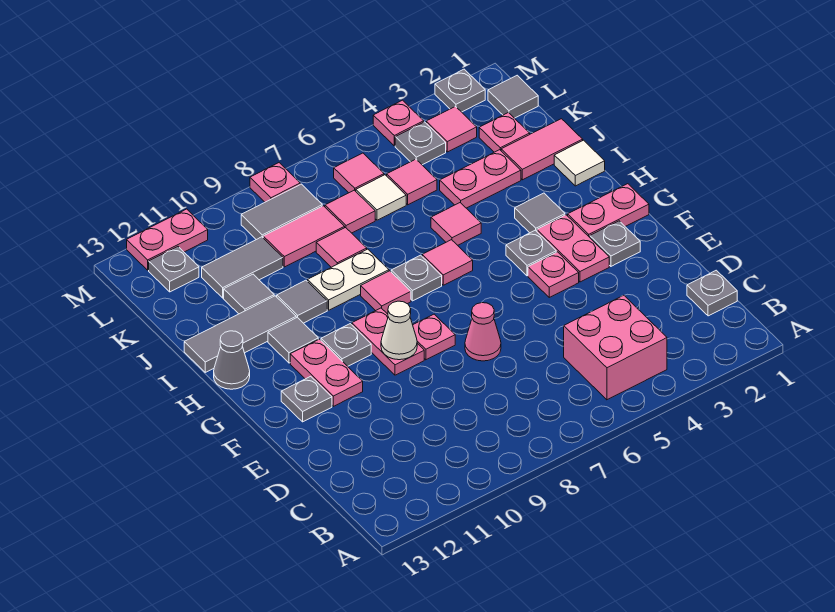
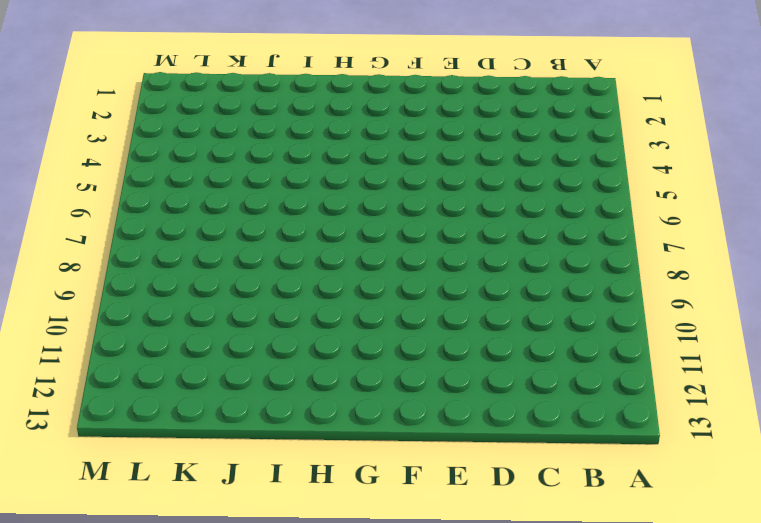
none -> pink brick B4:C5 level 1
none -> grey plate C1 level 1
none -> pink cone E7 level 1
none -> grey plate F2 level 1

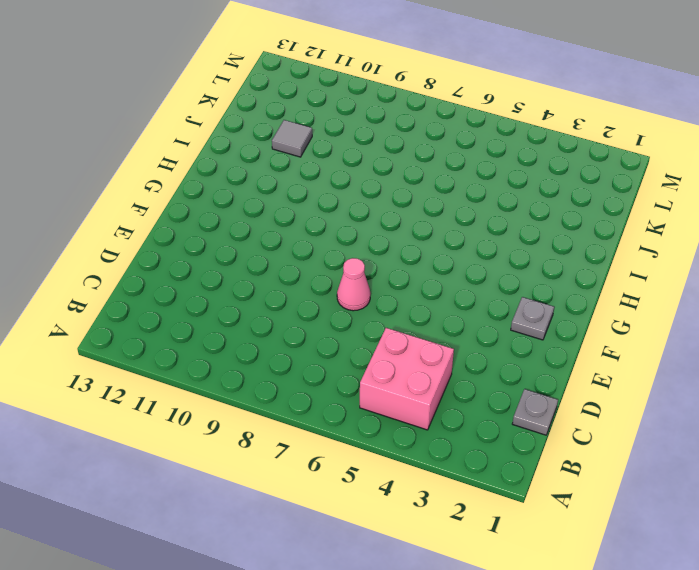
none -> pink plate F3:G3 level 1
none -> pink plate F4 level 1
none -> pink plate F8 level 1
none -> pink plate F9:G9 level 1

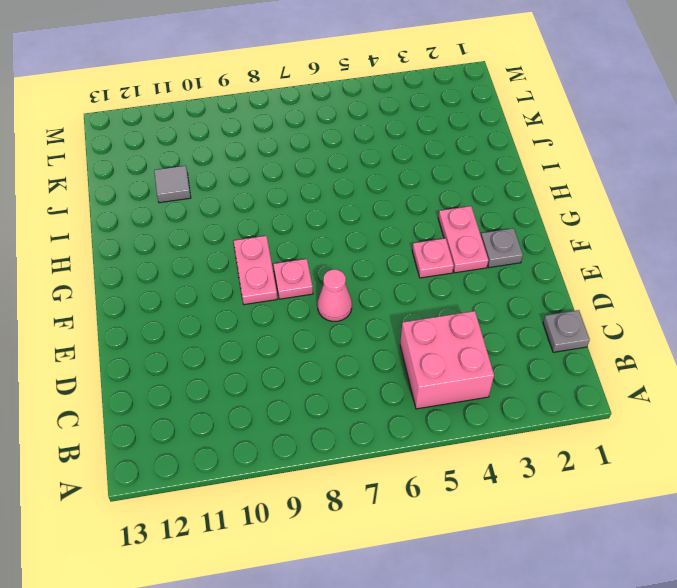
none -> pink plate F11:G11 level 1
none -> grey plate F12 level 1
none -> pink plate G1:G2 level 1
none -> grey plate G4 level 1

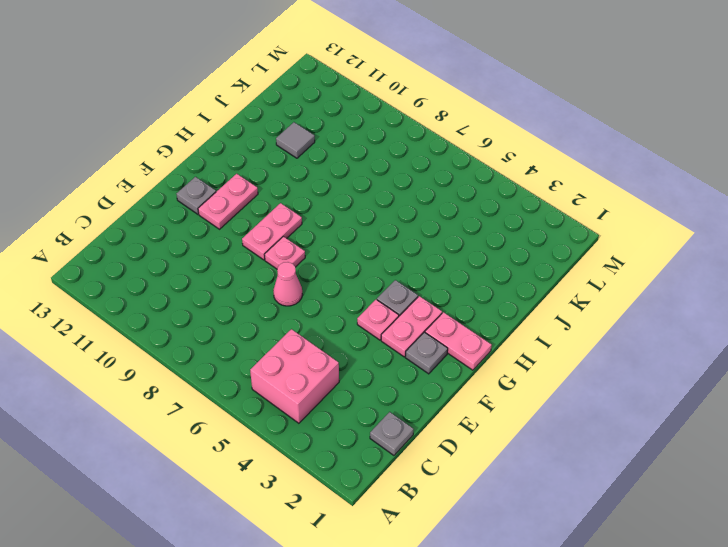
none -> grey plate G10 level 1
none -> grey tile H3 level 1
none -> pink tile H6 level 1
none -> grey plate H7 level 1

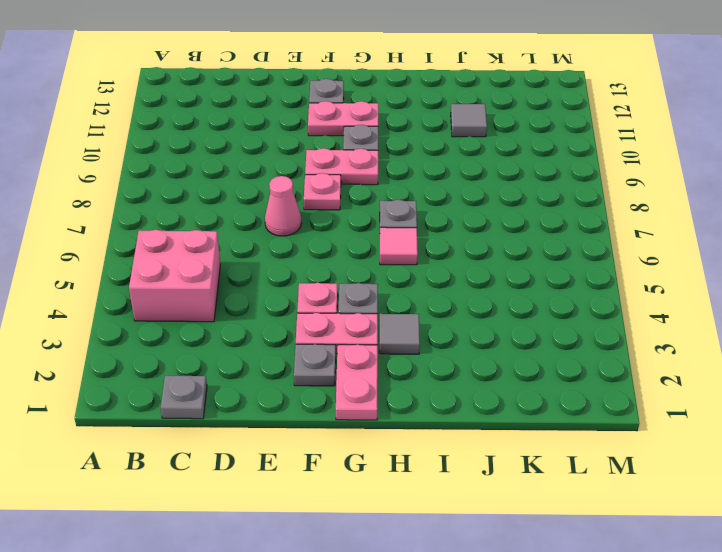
none -> pink tile H8 level 1
none -> grey tile H11 level 1
none -> grey cone H13 level 1
none -> white tile I1 level 1

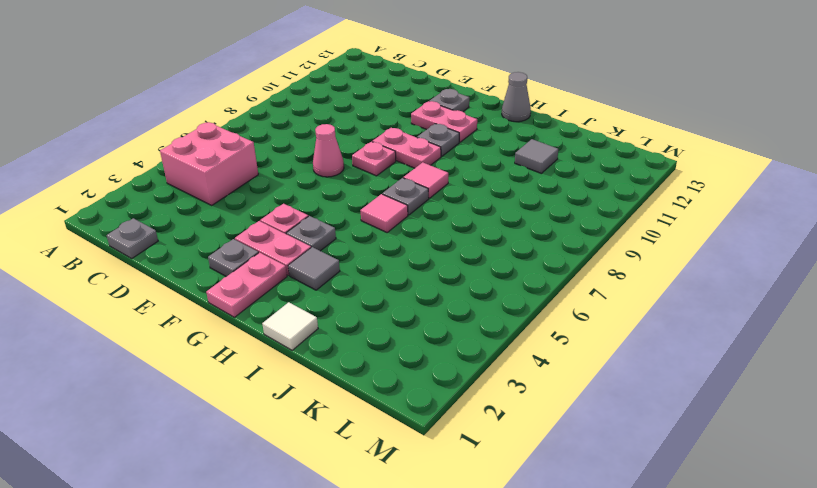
none -> grey tile H11 level 1
none -> pink tile I5 level 1
none -> white plate I8:I9 level 1
none -> grey tile I10 level 1

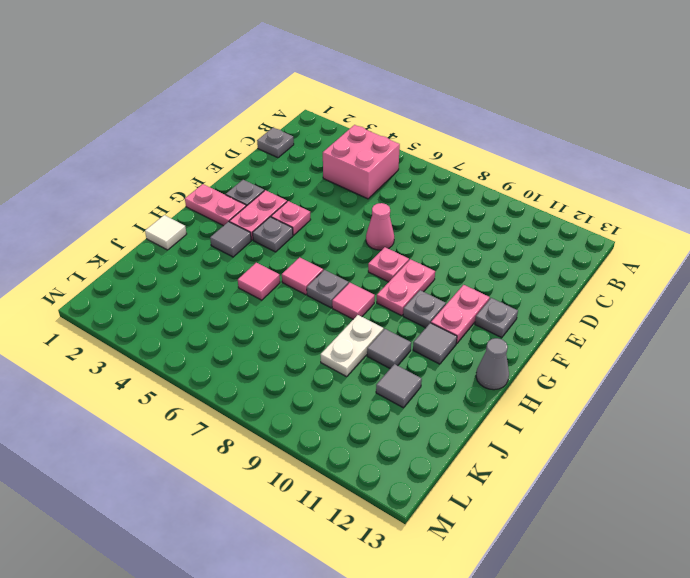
white plate I9:J9 level 1 -> white plate I8:I9 level 1
none -> grey tile I11:I13 level 1
none -> pink tile J1:J2 level 1
none -> pink plate J3:J4 level 1
none -> pink tile J8 level 1

